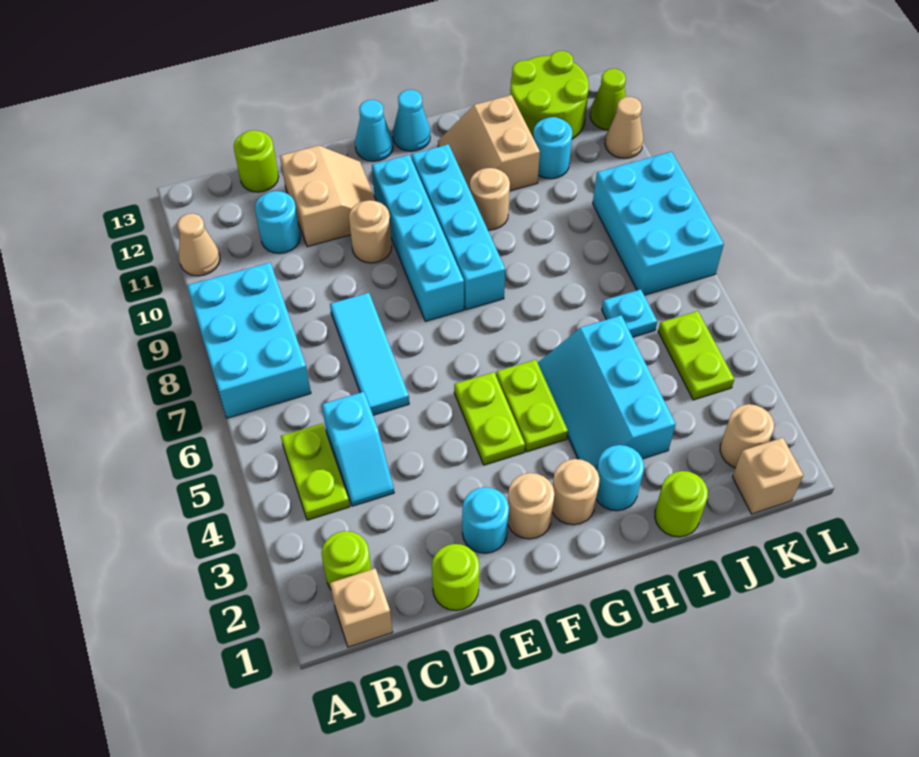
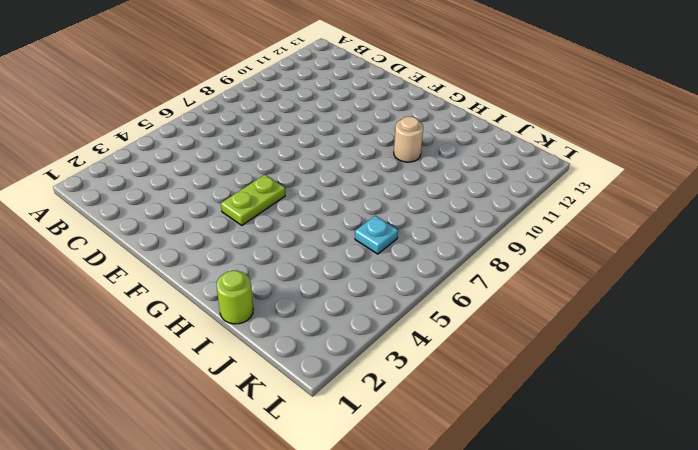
none -> cyan brick A7:B9 level 1
none -> tan cone A11 level 1
none -> tan brick B1 level 1
none -> lime round brick B2 level 1

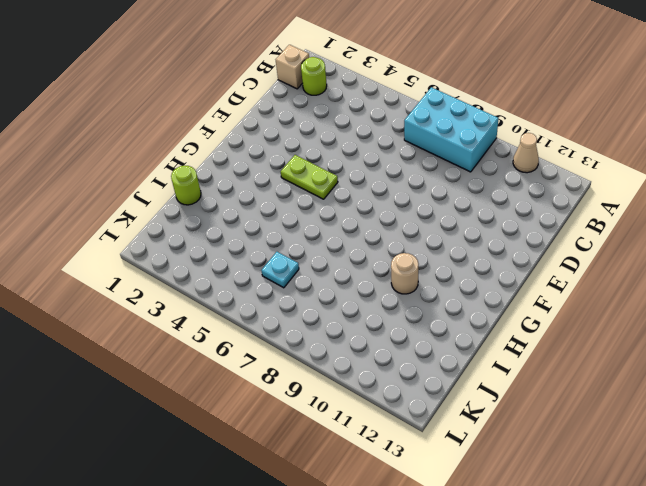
none -> lime plate B4:B5 level 1
none -> cyan slope C4:C5 level 1 top 5
none -> cyan round brick C11 level 1
none -> lime round brick C13 level 1

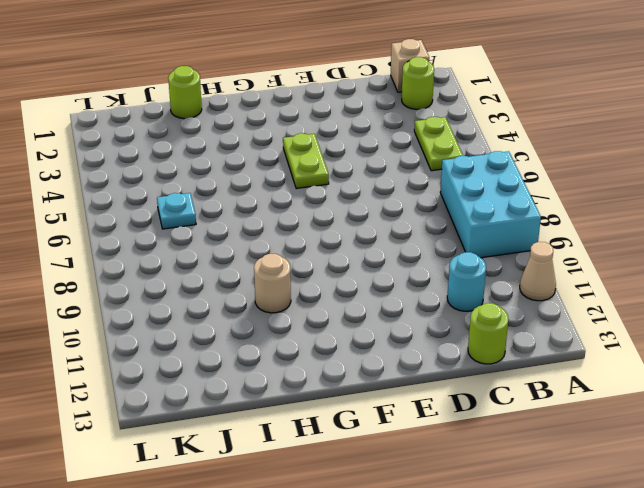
none -> cyan slope C4:C5 level 1 top 5
none -> lime round brick D1 level 1
none -> cyan tile D6:D8 level 1
none -> tan slope D11:E12 level 1 top D

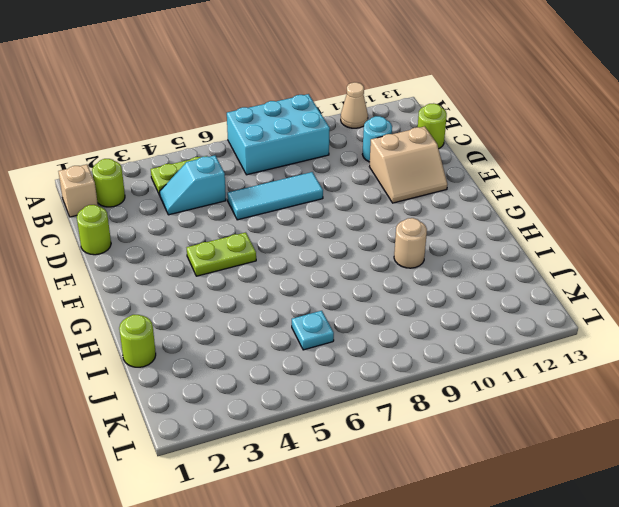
none -> cyan round brick E2 level 1
none -> tan round brick E10 level 1
none -> tan round brick F2 level 1
none -> cyan brick F8:F11 level 1

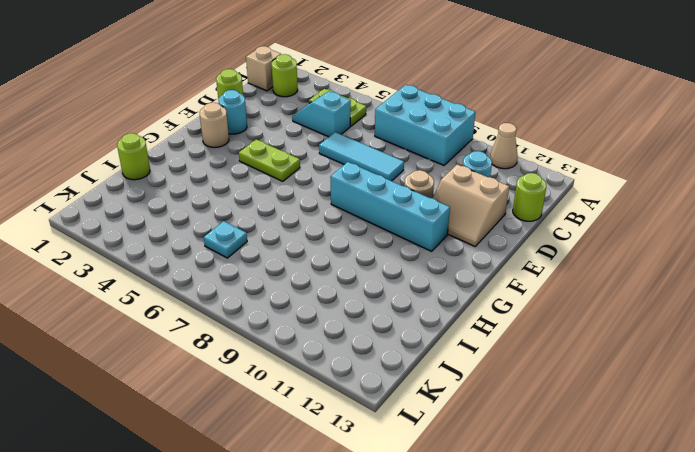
none -> cyan cone F13 level 1
none -> tan round brick G2 level 1
none -> lime plate G4:G5 level 1
none -> cyan brick G8:G11 level 1

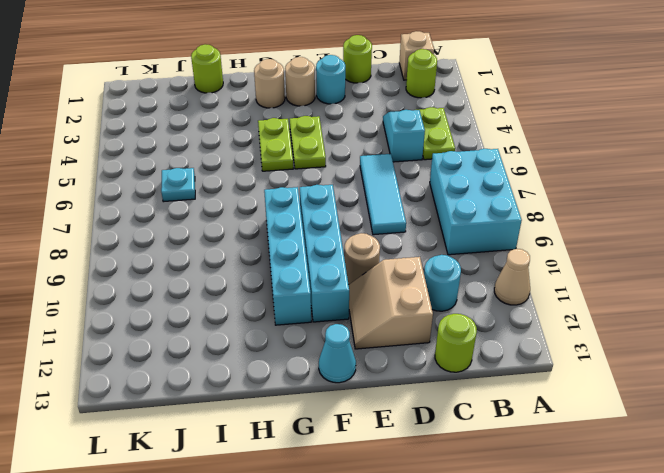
none -> cyan cone G13 level 1
none -> cyan round brick H2 level 1
none -> cyan slope H3:I5 level 1 top I
none -> tan round brick H10 level 1

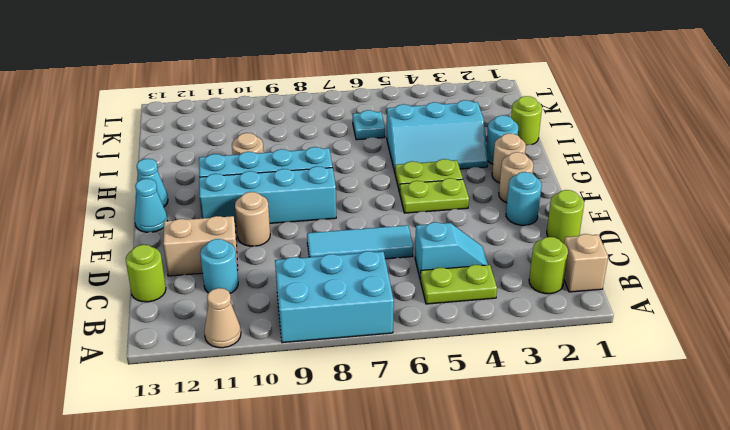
none -> tan slope H11:I12 level 1 top I
none -> cyan round brick J11 level 1
none -> lime round brick J12:K13 level 1
none -> tan brick K1 level 1

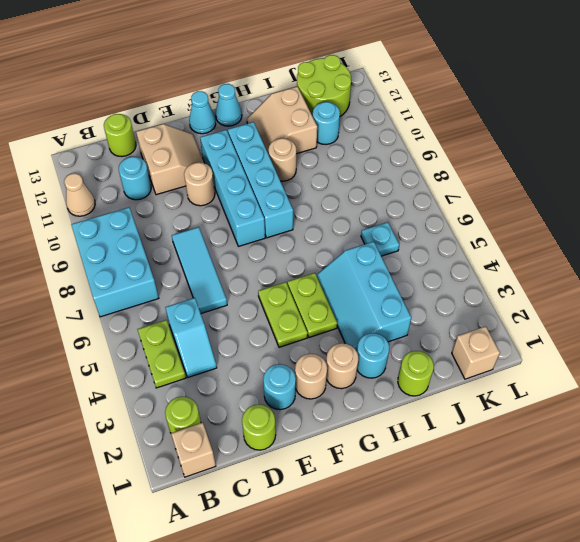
none -> tan round brick K2 level 1
none -> lime plate K4:K5 level 1
none -> cyan brick K7:L9 level 1
none -> tan cone L11 level 1

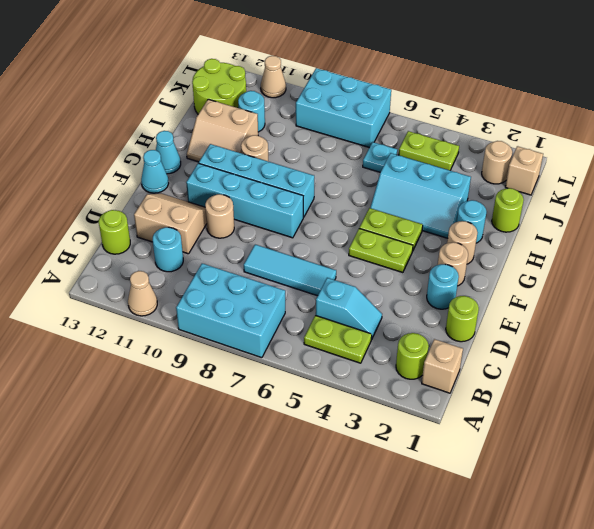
none -> lime cone L12 level 1

